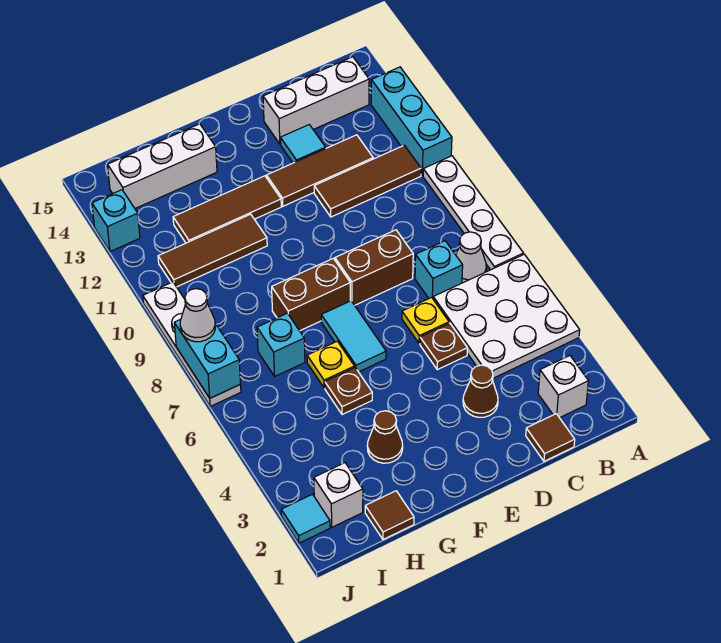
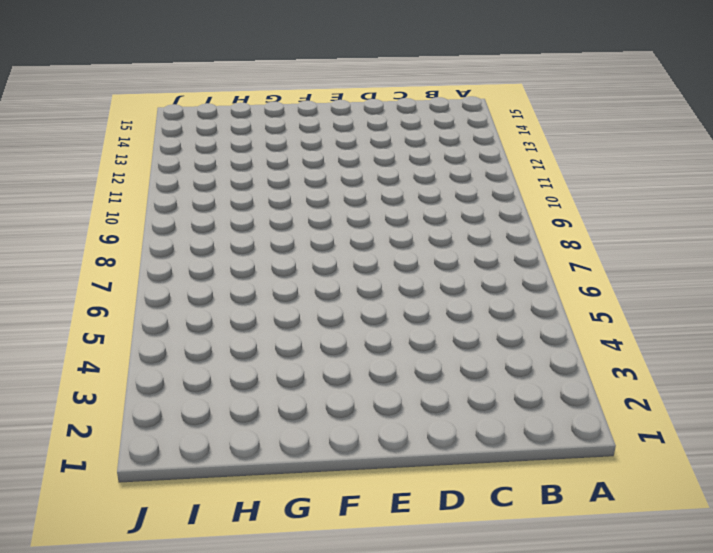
none -> white plate A4:C6 level 1
none -> white plate A7:A10 level 1
none -> cyan brick A11:A13 level 1
none -> white brick B2 level 1

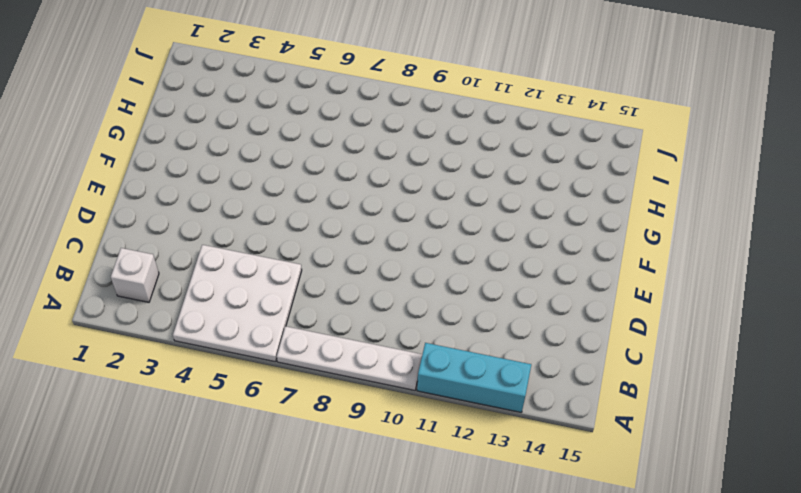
none -> white cone B7 level 1
none -> brown tile B11:D11 level 1
none -> white brick B14:D14 level 1
none -> brown tile C1 level 1

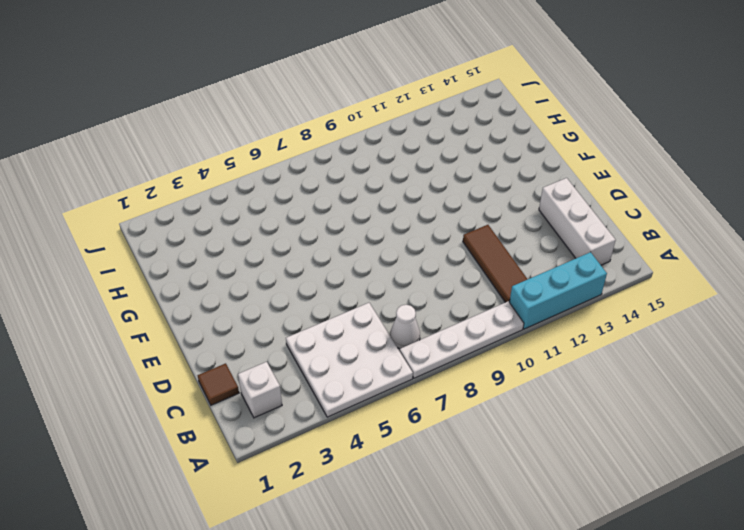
none -> cyan brick C7 level 1
none -> brown tile C12:E12 level 1
none -> brown cone D3 level 1
none -> brown plate D5 level 1

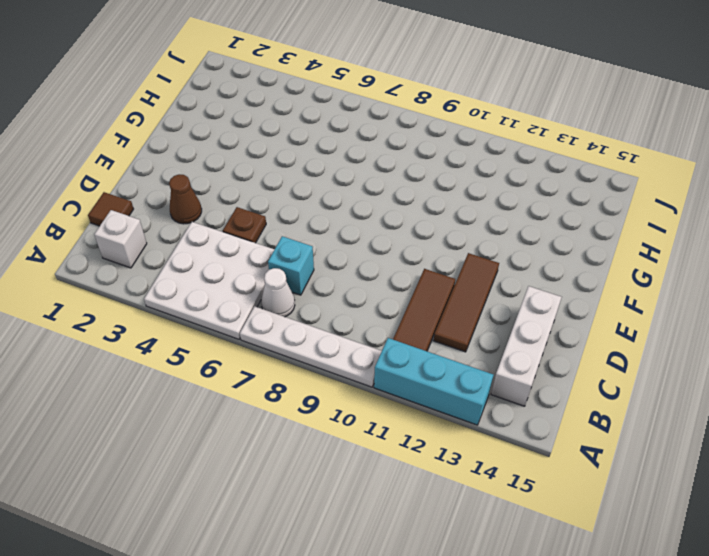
none -> yellow plate D6 level 1
none -> brown brick D8:E8 level 1
none -> cyan tile D13 level 1
none -> cyan tile F6:F7 level 1

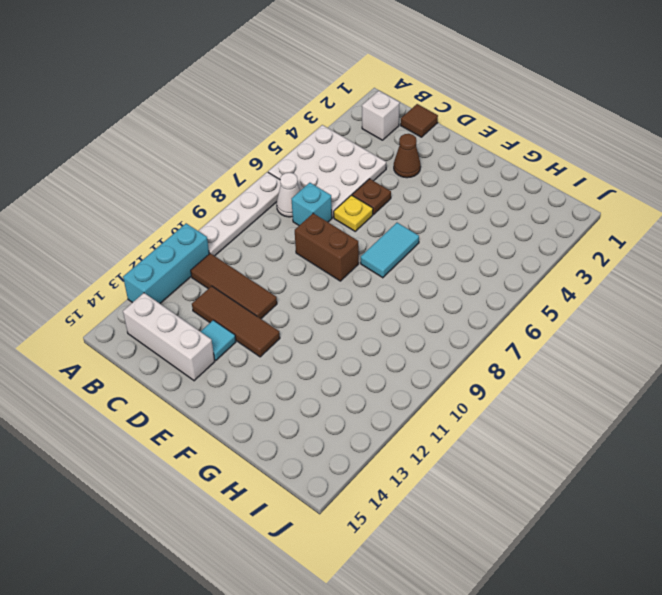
none -> brown brick F8:G8 level 1
none -> brown tile F12:H12 level 1
none -> brown cone G3 level 1
none -> brown plate G5 level 1

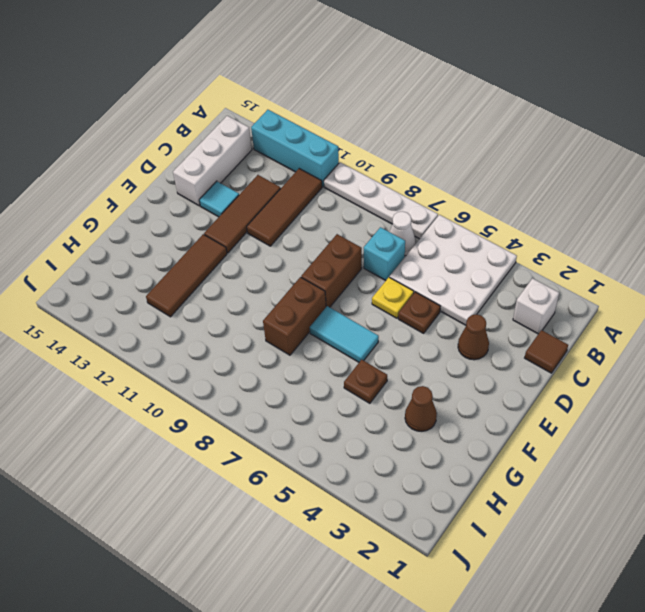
none -> yellow plate G6 level 1
none -> brown tile G11:I11 level 1
none -> white brick G14:I14 level 1
none -> brown tile H1 level 1

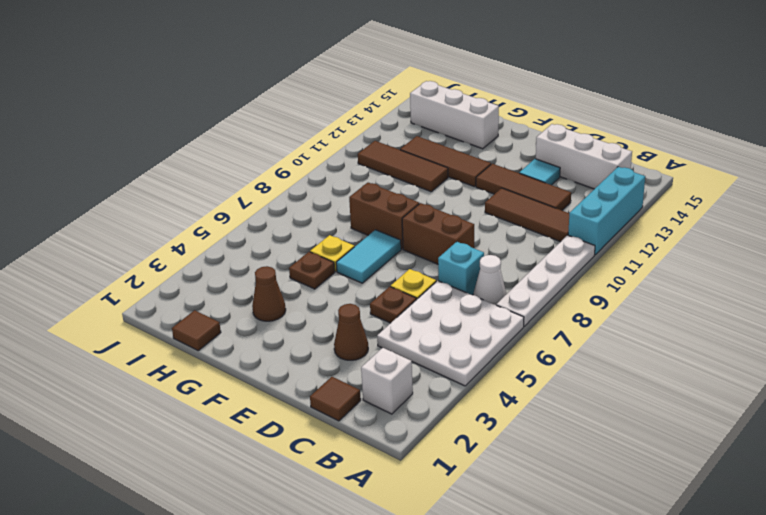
none -> cyan brick H7 level 1
none -> white brick I2 level 1
none -> cyan tile J2 level 1
none -> white plate J7:J10 level 1

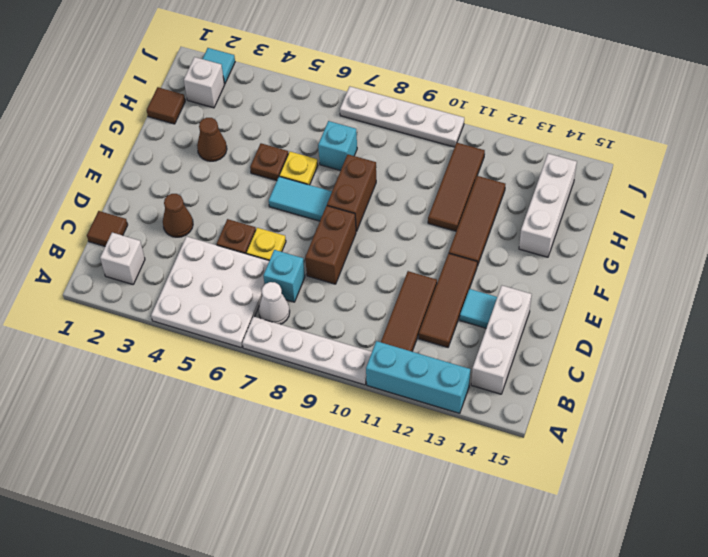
none -> cyan brick J13 level 1
none -> cyan brick J7:J8 level 2
none -> white cone J8 level 3

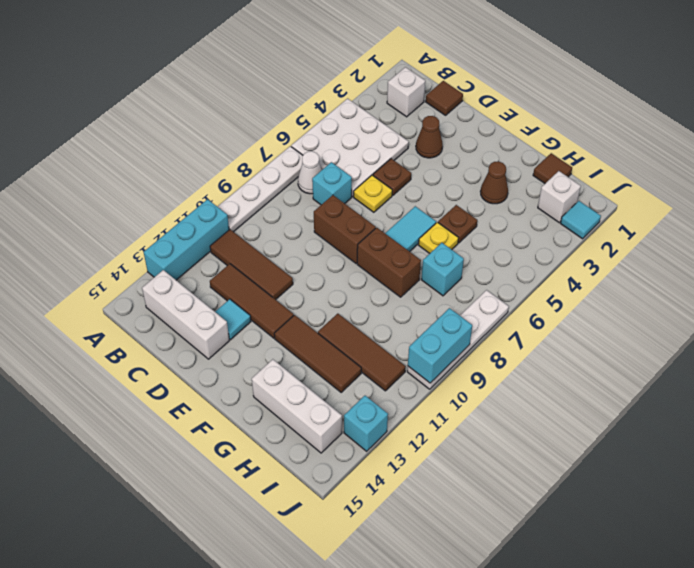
cyan brick J9:J10 level 2 -> cyan brick J7:J8 level 2
none -> white cone J8 level 3

